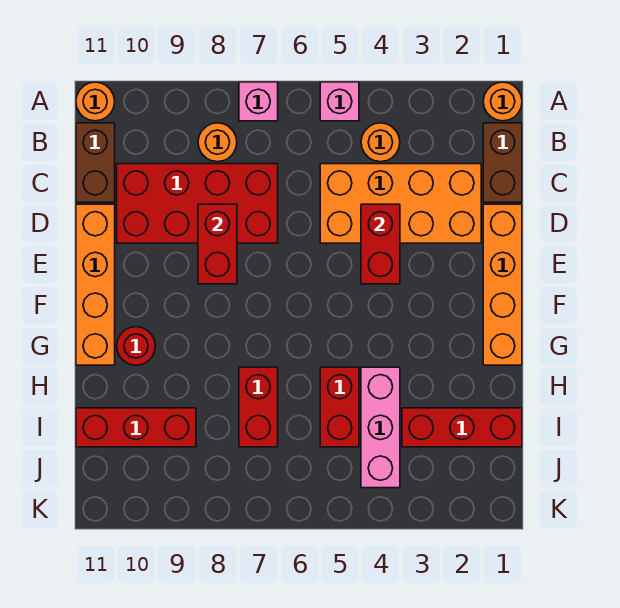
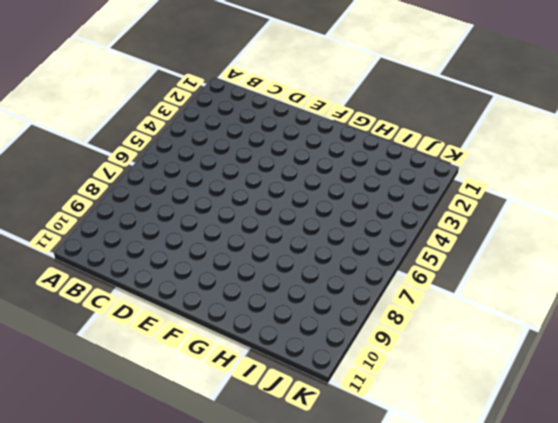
none -> orange round brick A1 level 1
none -> pink brick A5 level 1
none -> pink brick A7 level 1

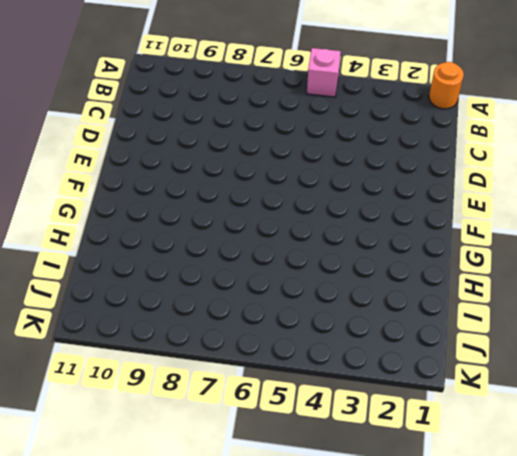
none -> pink brick A7 level 1
none -> orange round brick A11 level 1
none -> brown brick B1:C1 level 1

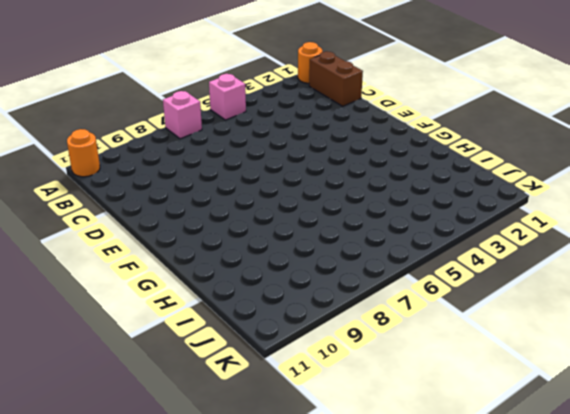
none -> orange round brick B4 level 1
none -> orange round brick B8 level 1
none -> brown brick B11:C11 level 1

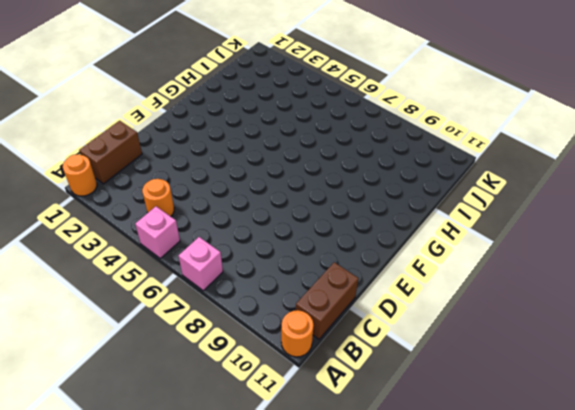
none -> orange round brick B8 level 1
none -> orange brick C2:D5 level 1
none -> red brick C7:D10 level 1

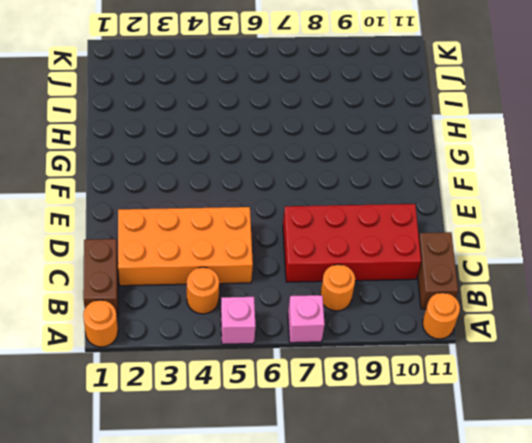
none -> orange brick D1:G1 level 1
none -> orange brick D11:G11 level 1
none -> red round brick G10 level 1

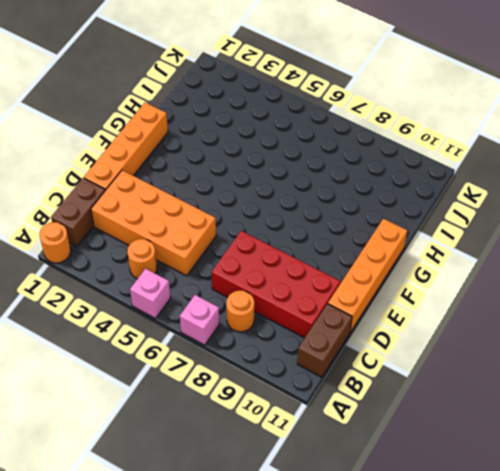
none -> orange round brick A11 level 1
none -> red round brick G10 level 1
none -> pink brick H4:J4 level 1

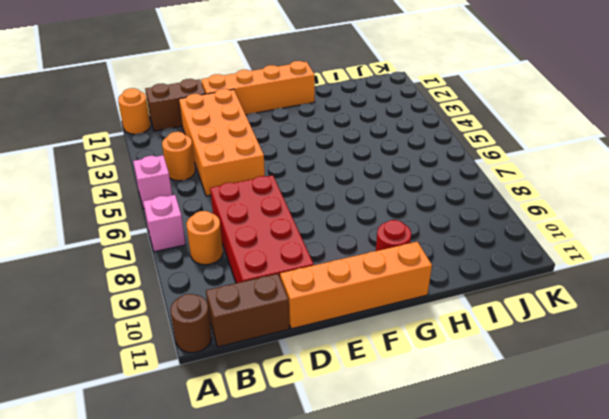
brown round brick A11 level 1 -> orange round brick A11 level 1
none -> pink brick H4:J4 level 1
none -> red brick H5:I5 level 1
none -> red brick H7:I7 level 1

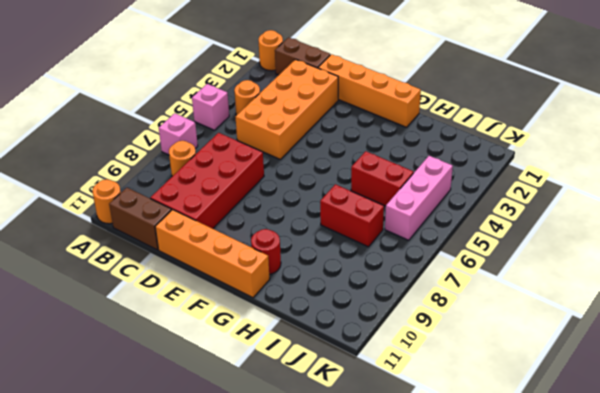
pink brick J4:J6 level 1 -> pink brick H4:J4 level 1
none -> red brick I1:I3 level 1
none -> red brick I9:I11 level 1
none -> red brick D4:E4 level 2

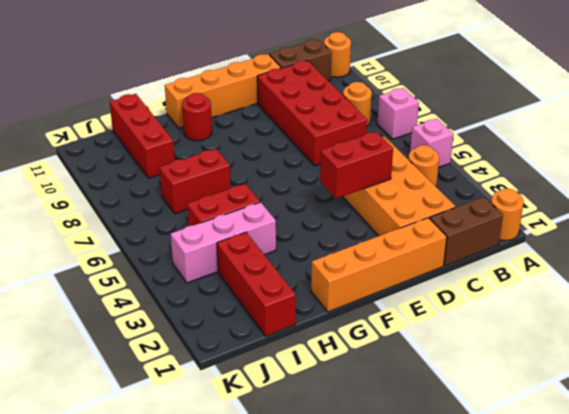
none -> red brick D8:E8 level 2

